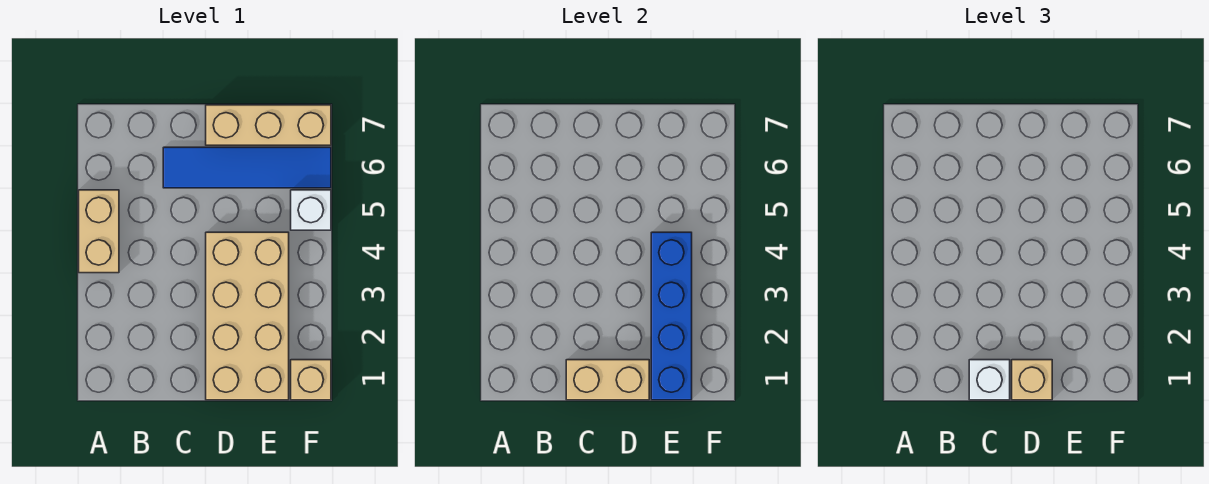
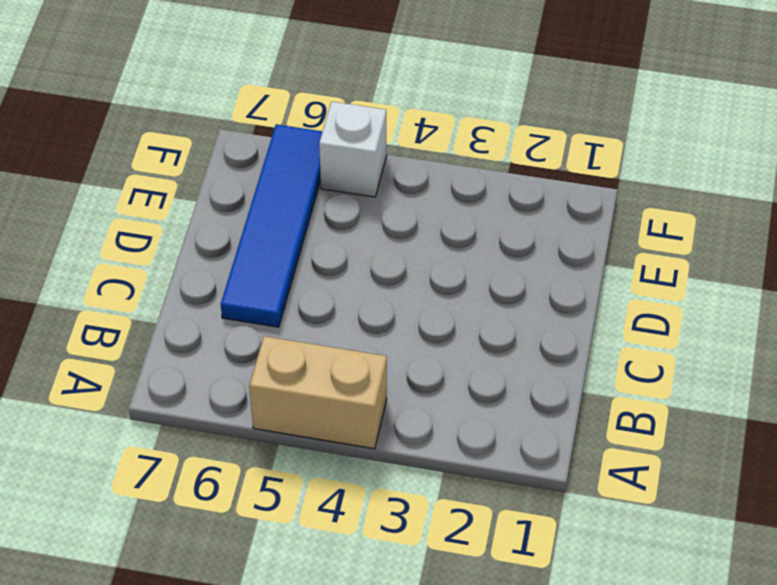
none -> tan brick D1:E4 level 1
none -> tan brick D7:F7 level 1

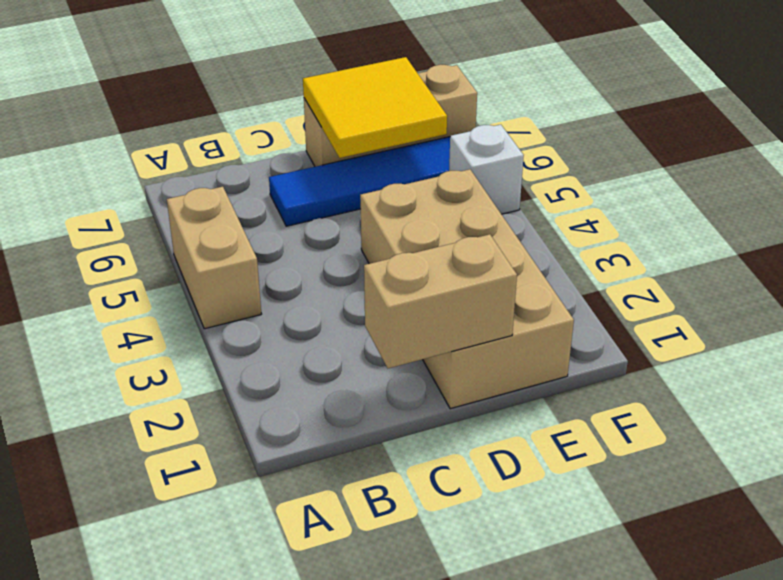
yellow tile D6:E7 level 2 -> none
none -> tan brick F1 level 1
none -> blue brick E1:E4 level 2

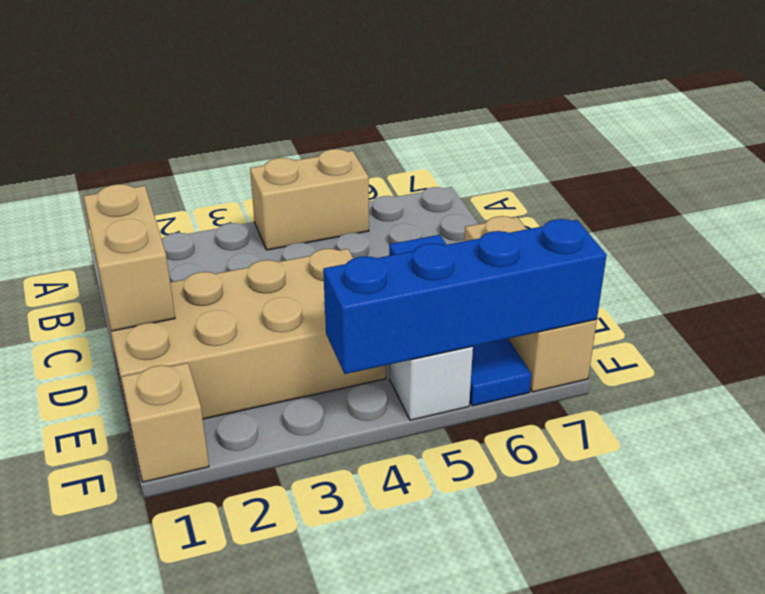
blue brick F4:F7 level 2 -> blue brick E1:E4 level 2
none -> white brick C1 level 3
none -> tan brick D1 level 3

